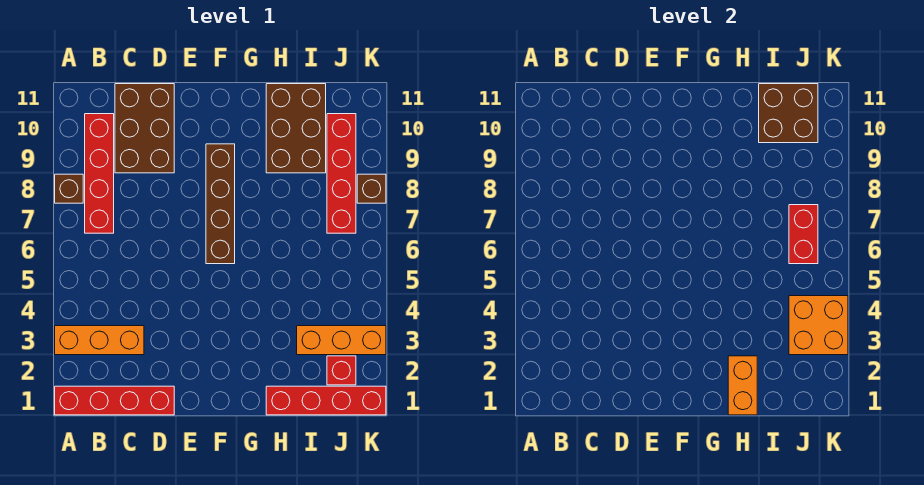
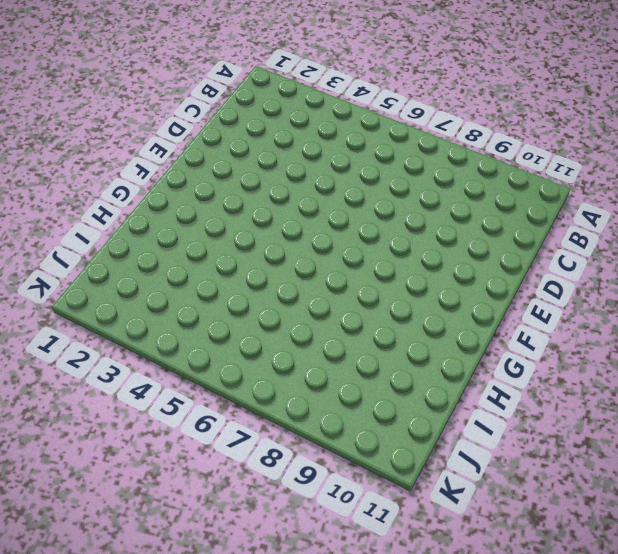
none -> red brick A1:D1 level 1
none -> orange brick A3:C3 level 1
none -> brown brick A8 level 1

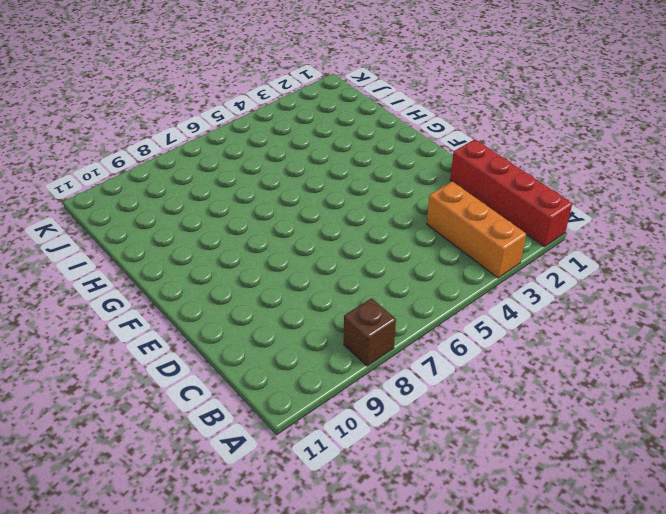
none -> red brick B7:B10 level 1
none -> brown brick C9:D11 level 1
none -> brown brick F6:F9 level 1

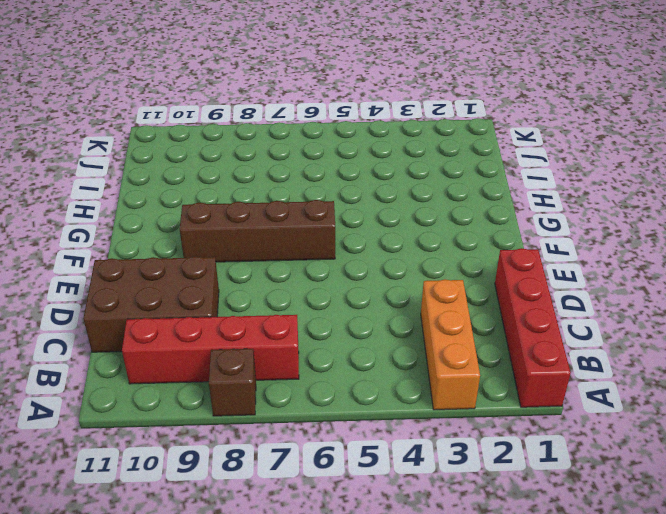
none -> red brick H1:K1 level 1
none -> brown brick H9:I11 level 1
none -> orange brick I3:K3 level 1

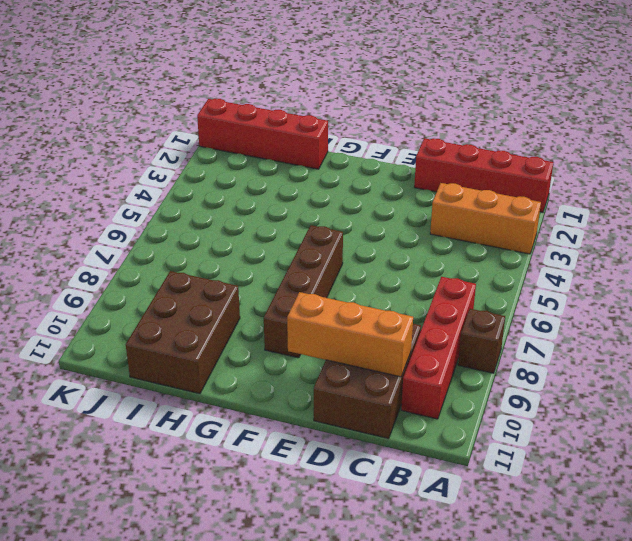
orange brick C10:E10 level 2 -> orange brick I3:K3 level 1
none -> red brick J2 level 1
none -> red brick J7:J10 level 1
none -> brown brick K8 level 1

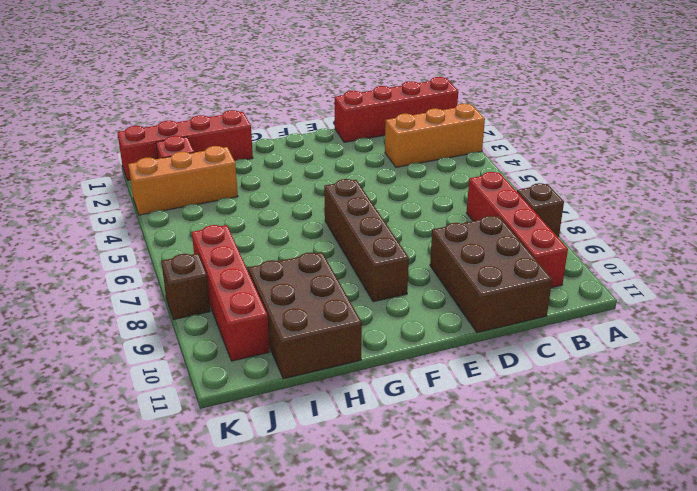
none -> orange brick H1:H2 level 2
none -> brown brick I10:J11 level 2
none -> orange brick J3:K4 level 2

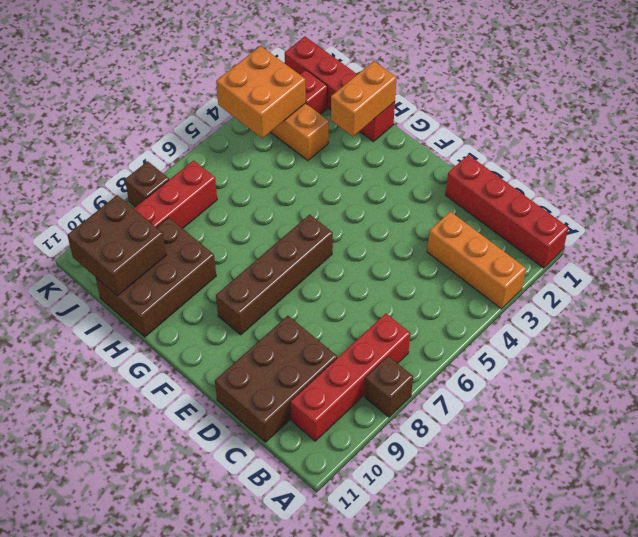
none -> red brick J6:J7 level 2

